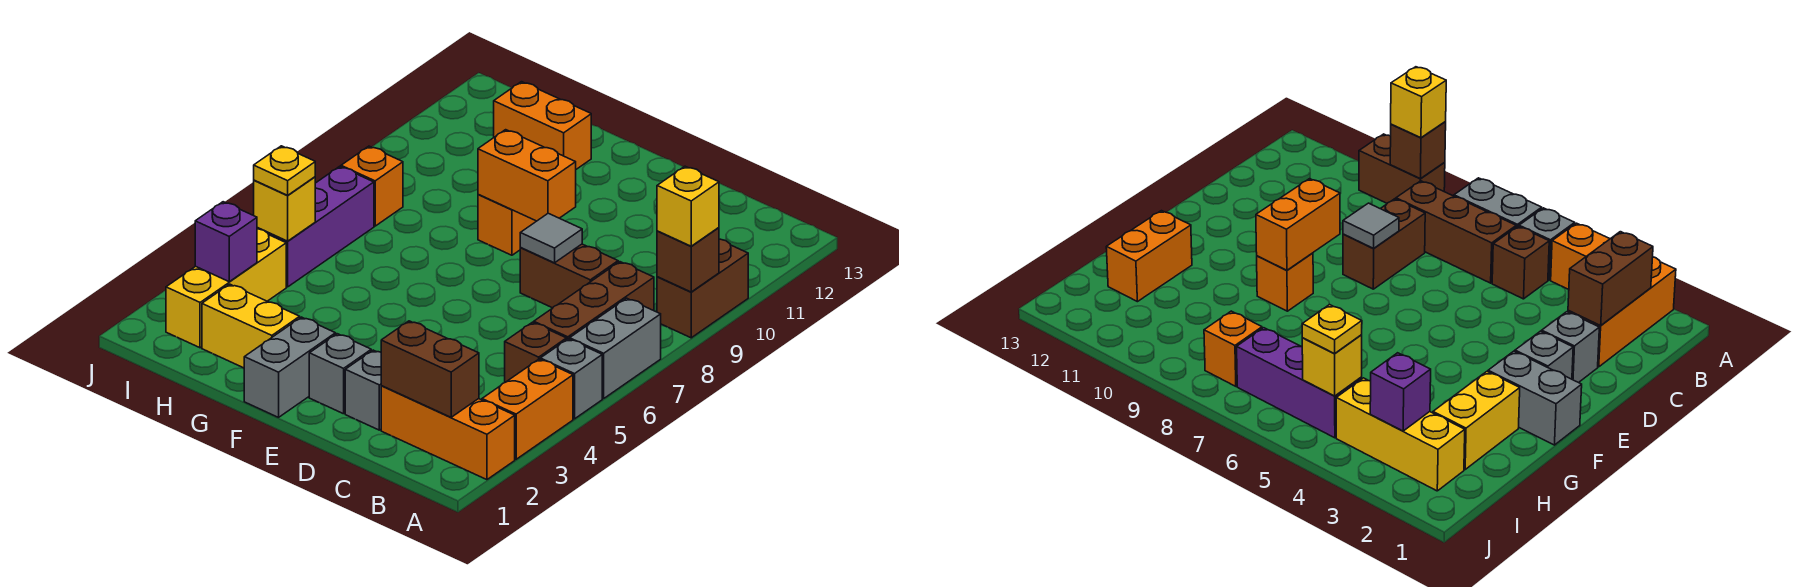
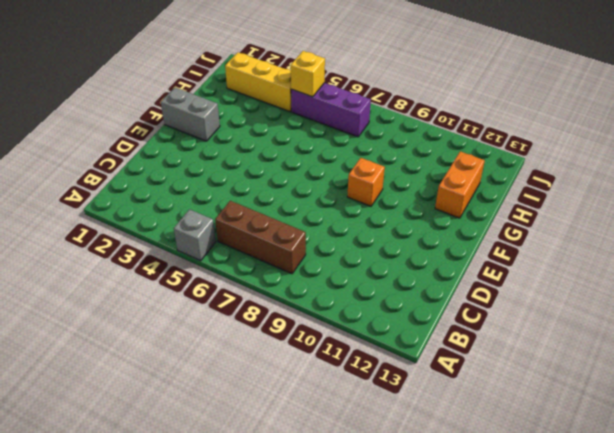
none -> orange brick A2:C2 level 1
none -> orange brick A3:A4 level 1
none -> grey brick A6:A7 level 1

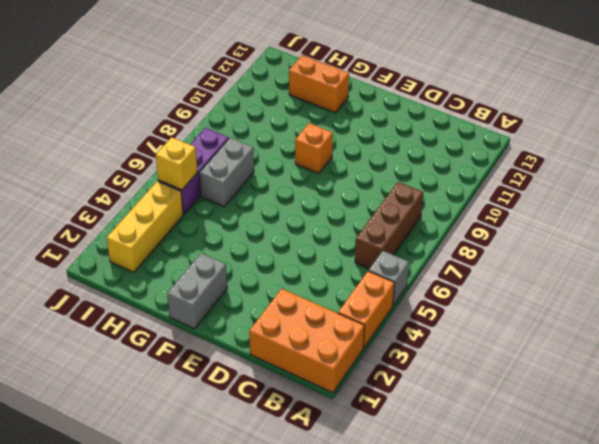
orange brick A1:C2 level 1 -> orange brick A2:C2 level 1
grey brick H6:H7 level 1 -> grey brick A6:A7 level 1
none -> brown brick A9:A10 level 1
none -> brown brick B5 level 1
none -> brown brick C8:D8 level 1

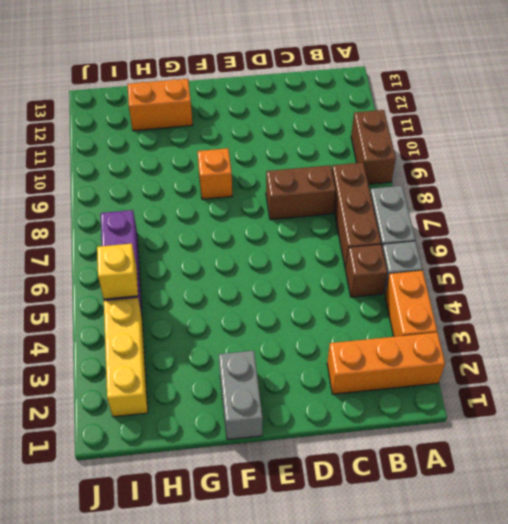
none -> grey brick D2 level 1
none -> grey brick E2 level 1
none -> yellow brick G2:H2 level 1

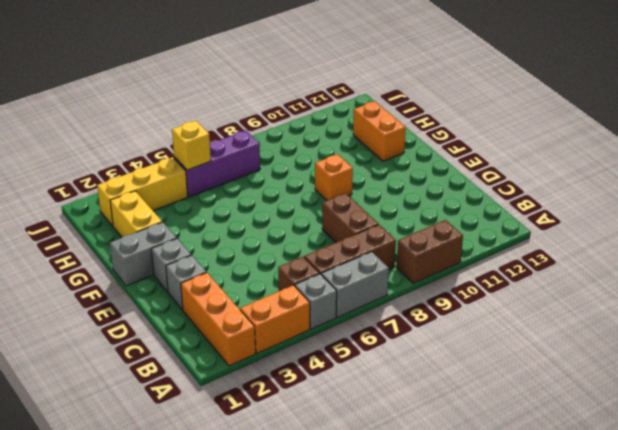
none -> orange brick I8 level 1
none -> brown brick A9 level 2
none -> brown brick B2:C2 level 2

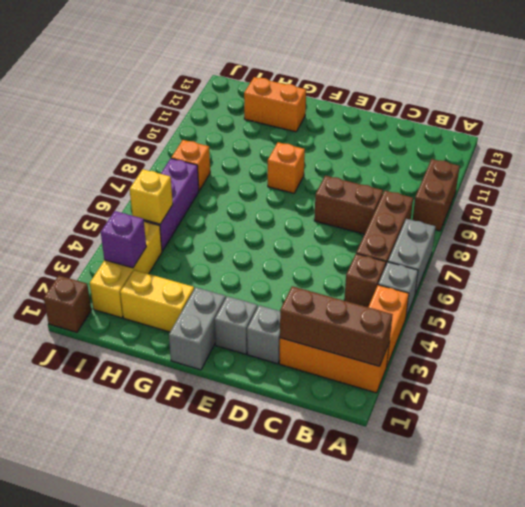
brown brick A2:C2 level 2 -> brown brick B2:C2 level 2
brown brick J1 level 1 -> brown brick A9 level 2
none -> grey tile D8 level 2
none -> orange brick E9:F9 level 2
none -> yellow brick A9 level 3

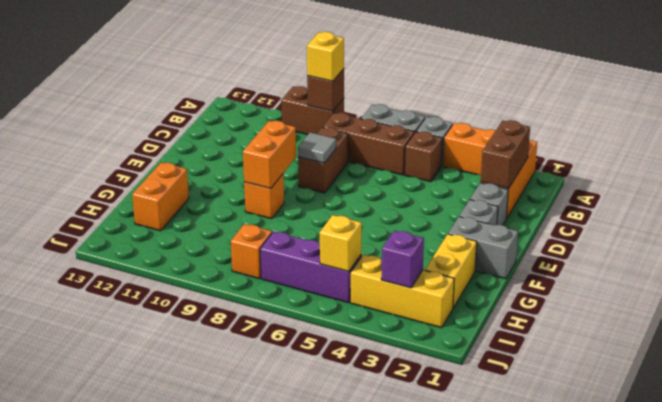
none -> yellow plate I5 level 3

